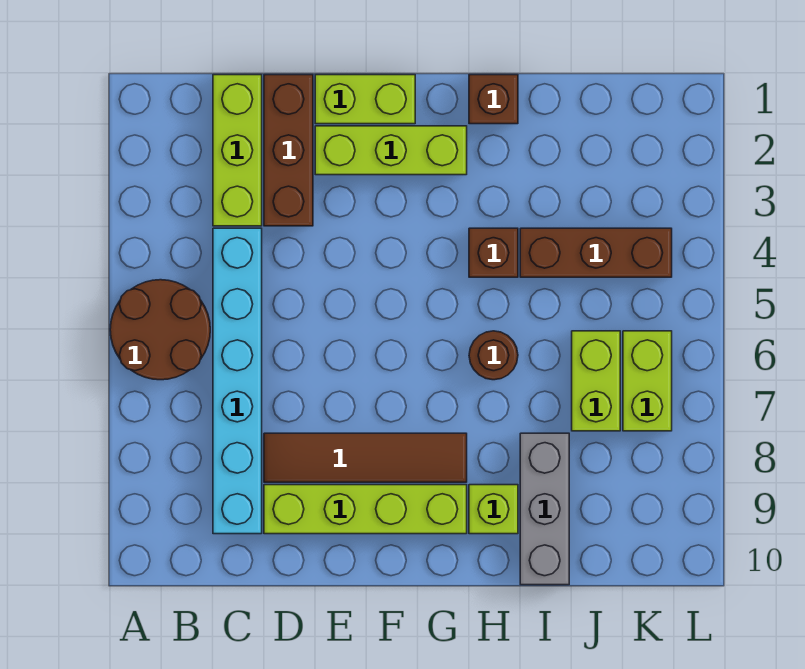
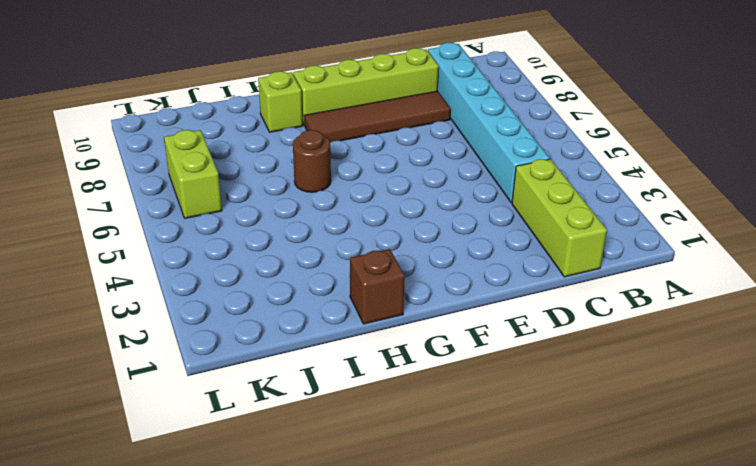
none -> brown round brick A5:B6 level 1
none -> brown brick D1:D3 level 1
none -> lime brick E1:F1 level 1

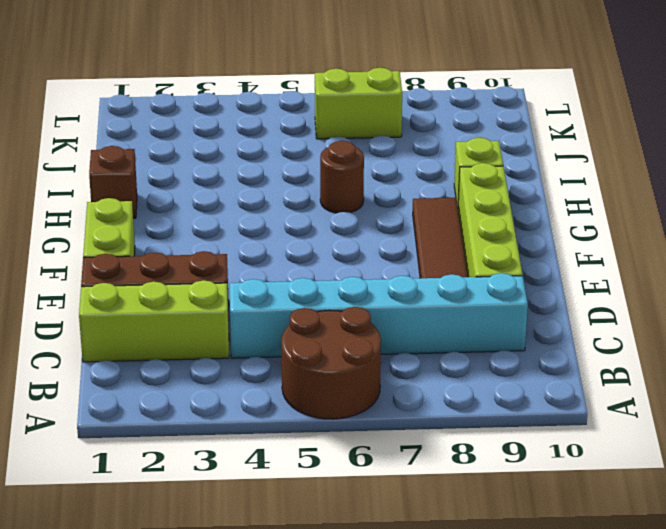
none -> lime brick E2:G2 level 1
none -> brown brick H4 level 1
none -> brown brick I4:K4 level 1

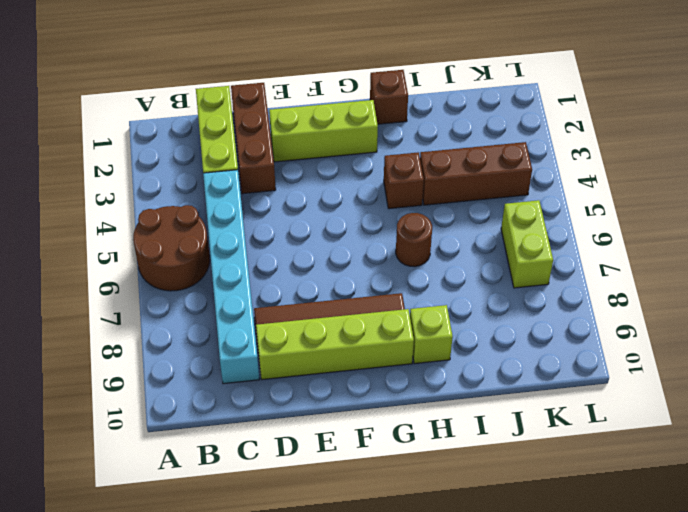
none -> lime brick E1:F1 level 1
none -> grey brick I8:I10 level 1
none -> lime brick J6:J7 level 1

